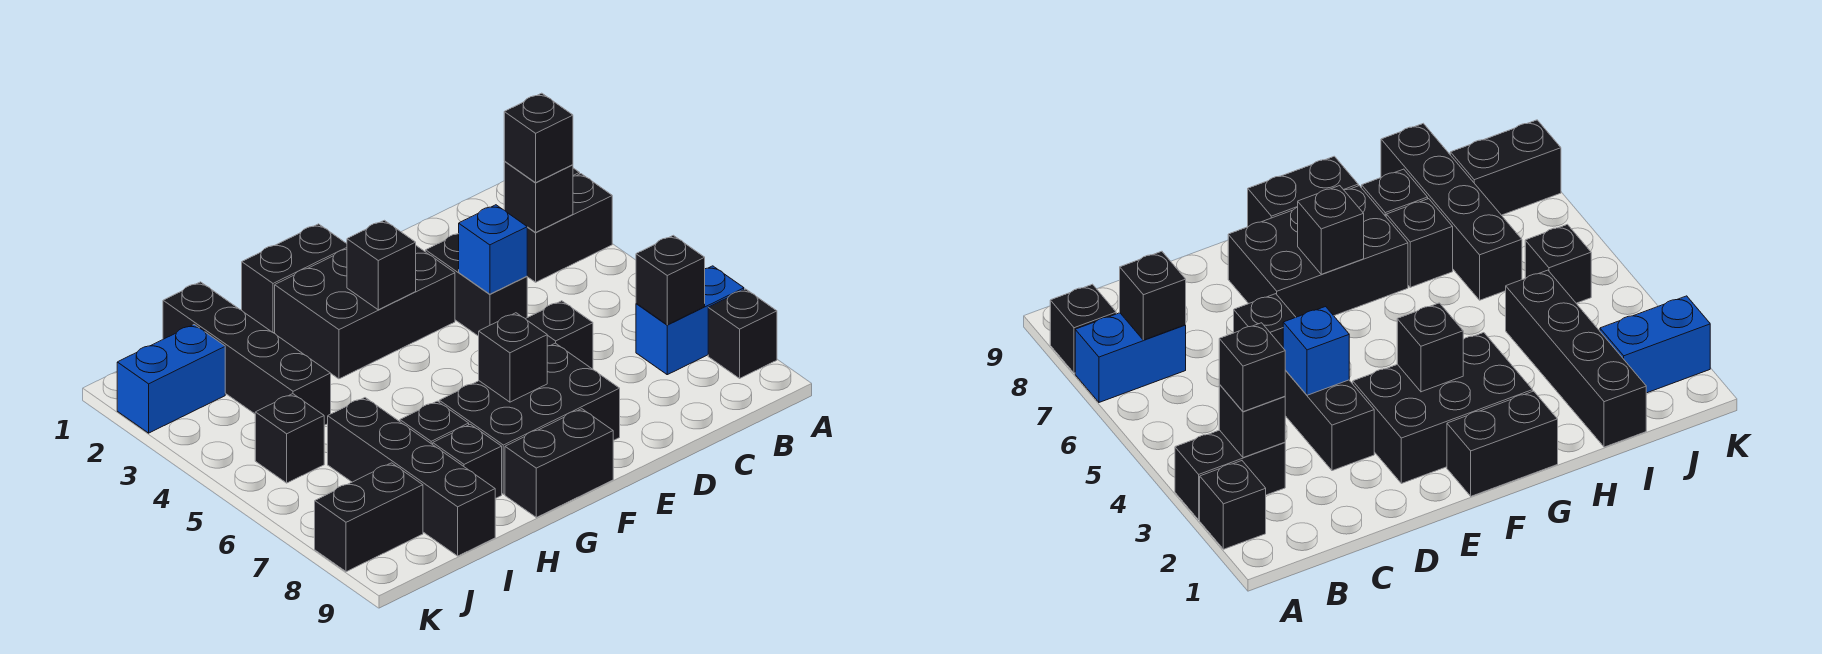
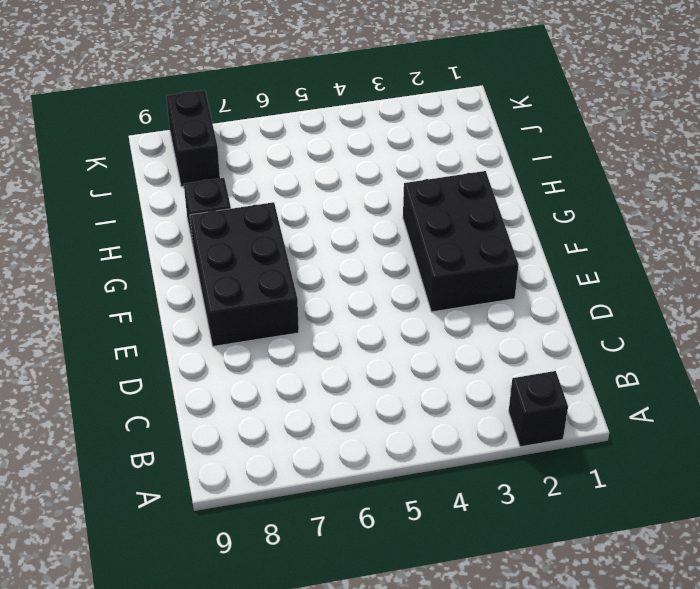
none -> black brick A3:B3 level 1
none -> blue brick A7:B7 level 1
none -> black brick A8 level 1

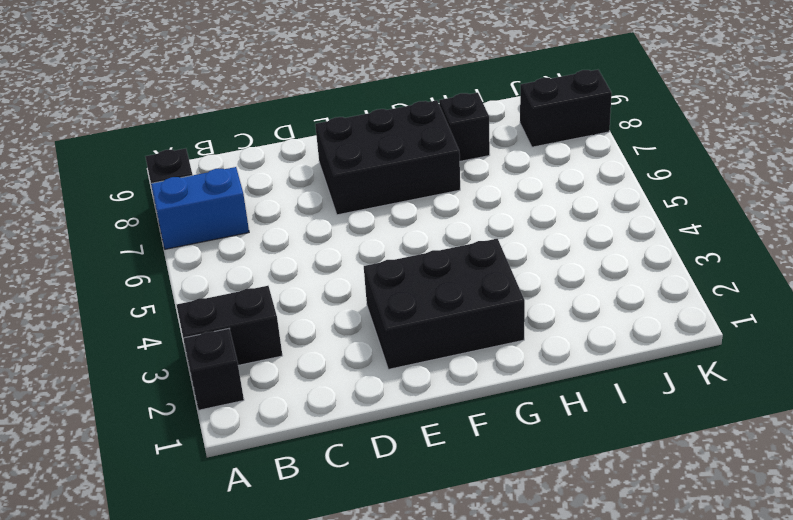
none -> black brick D3:D4 level 1
none -> black brick D6 level 1
none -> black brick F1:G1 level 1

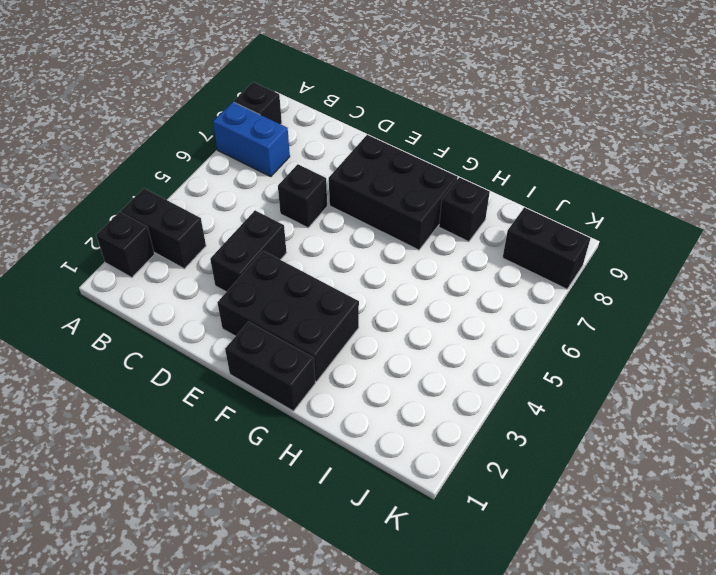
none -> black brick F9:G9 level 1
none -> black brick H7 level 1
none -> black brick I1:I4 level 1

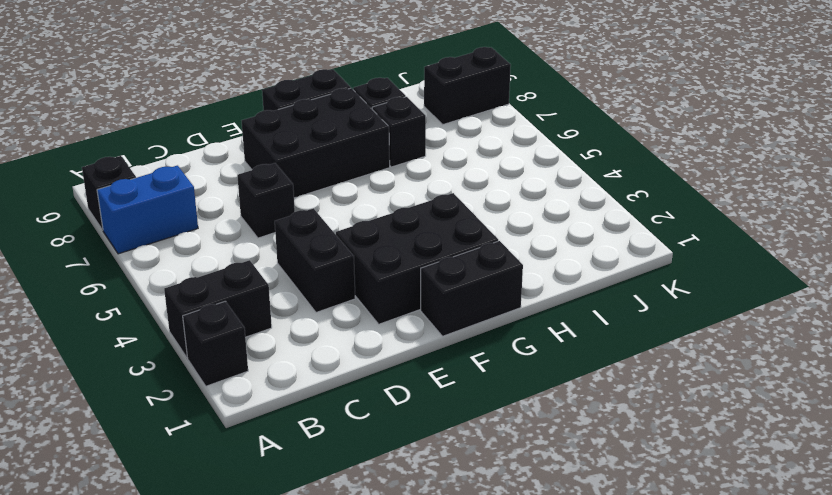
none -> black brick I1:I4 level 1
none -> black brick I6:I9 level 1
none -> blue brick J2:K2 level 1

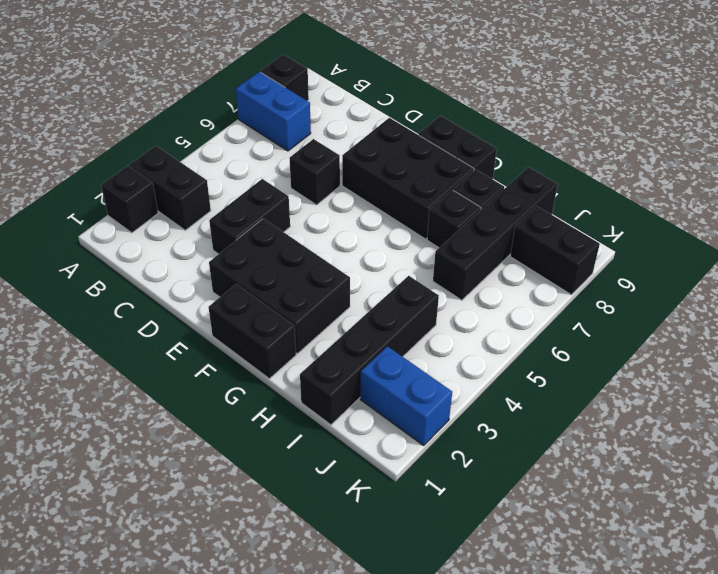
none -> black brick J5 level 1
none -> black brick B3 level 2
none -> black brick B7 level 2

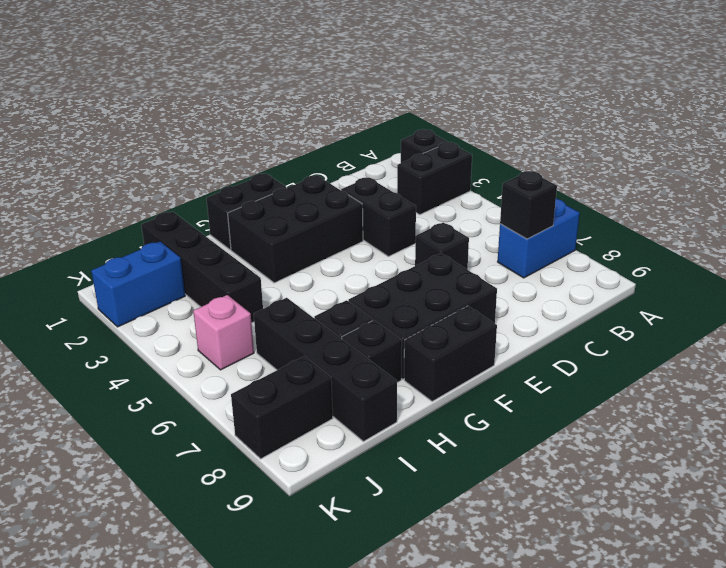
pink brick J5 level 1 -> black brick J5 level 1
none -> black brick A8 level 1
none -> black brick B3 level 2
none -> blue brick D4 level 2

